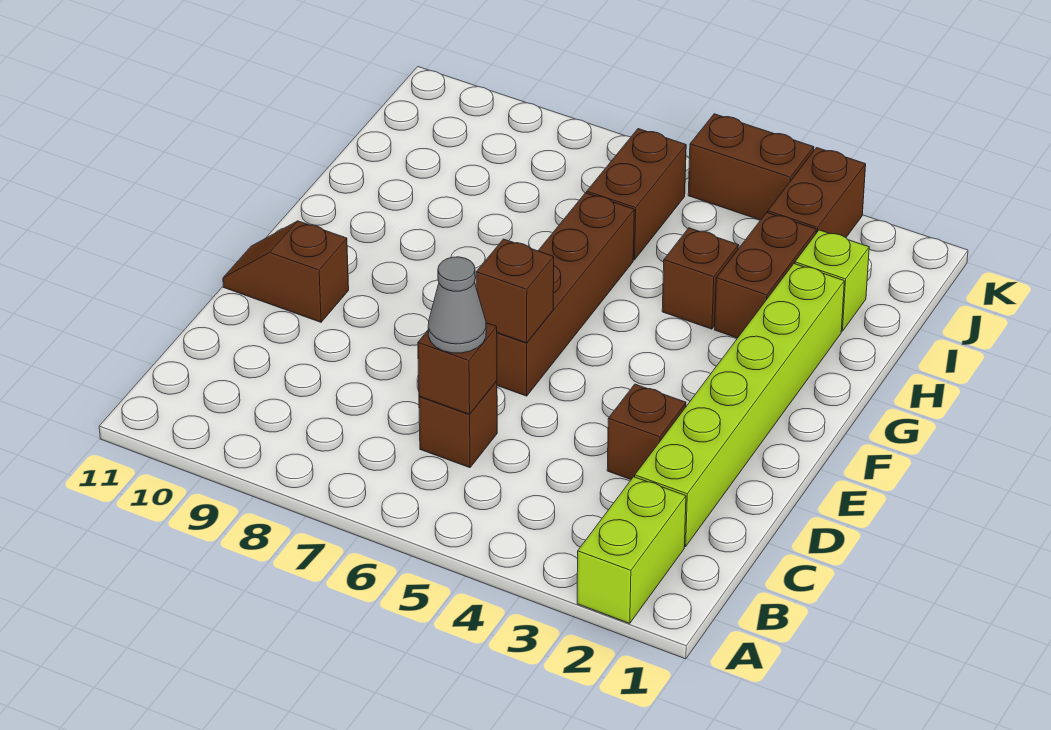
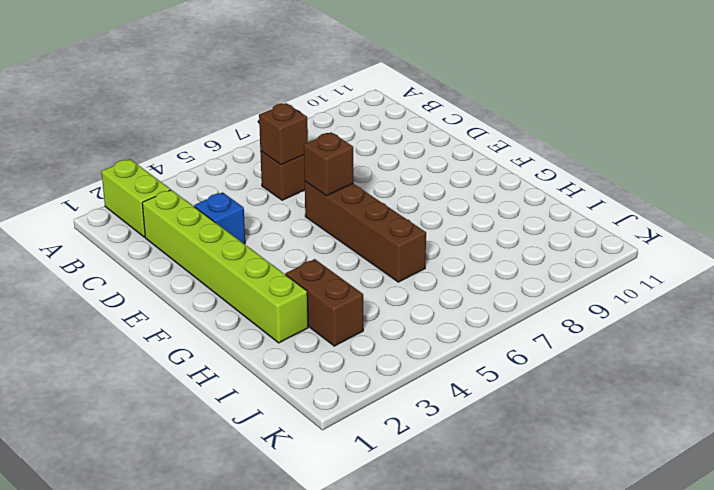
blue brick D3 level 1 -> brown brick D3 level 1
none -> brown slope E10:E11 level 1 top 10
none -> brown brick H4 level 1
none -> lime brick I2 level 1

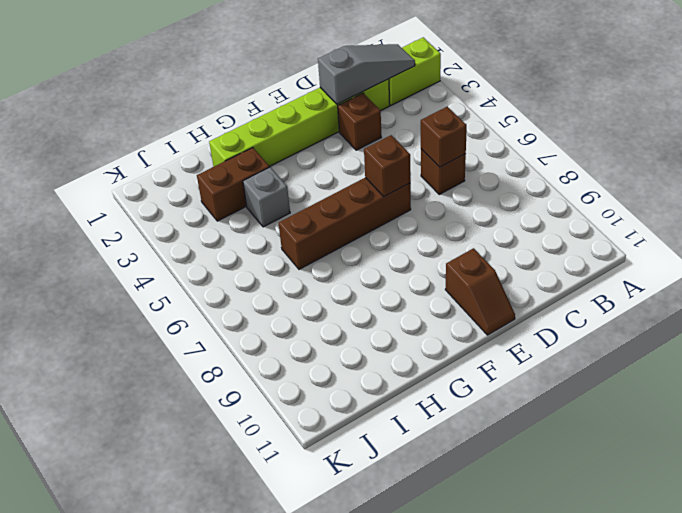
grey slope B2:D2 level 2 top D -> none
grey brick H4 level 1 -> brown brick H4 level 1
none -> lime brick I2 level 1
none -> brown brick I6:J6 level 1
none -> brown brick J3:K3 level 1

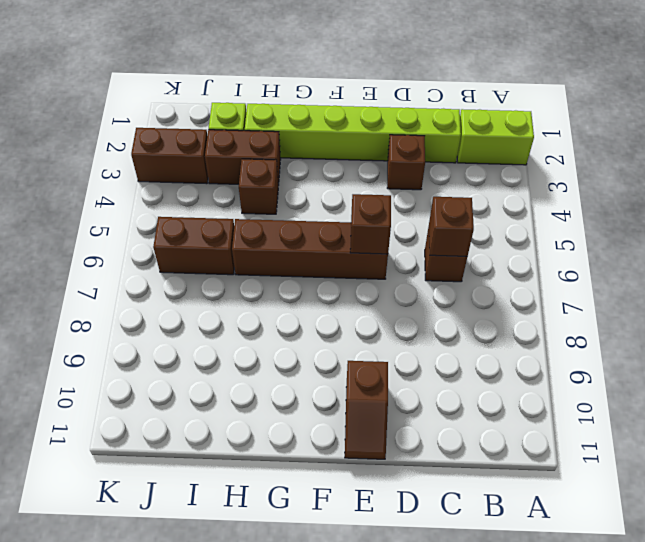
none -> brown brick K4:K5 level 1
none -> grey cone C6 level 3

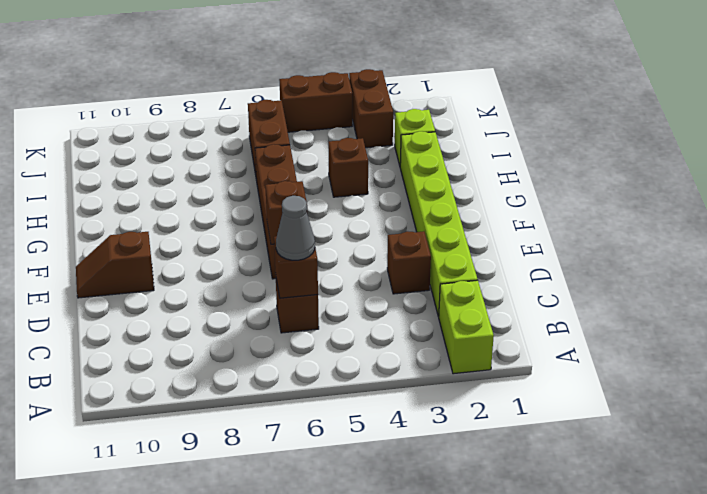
none -> brown brick H3:I3 level 1

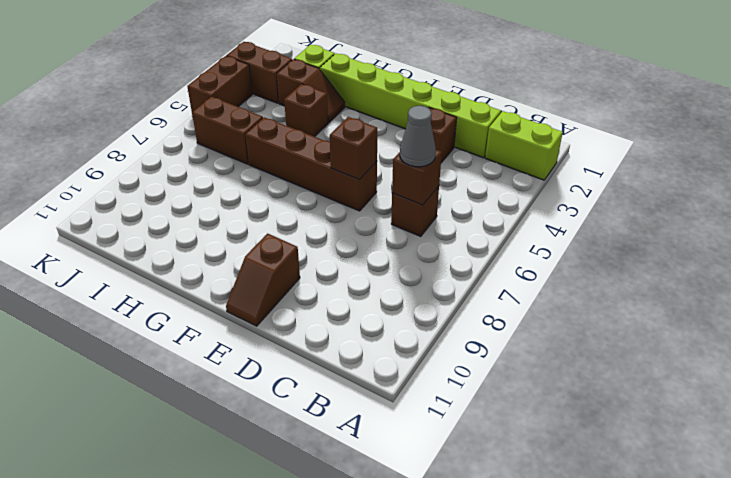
brown slope H3:I3 level 1 top I -> brown brick H3:I3 level 1

